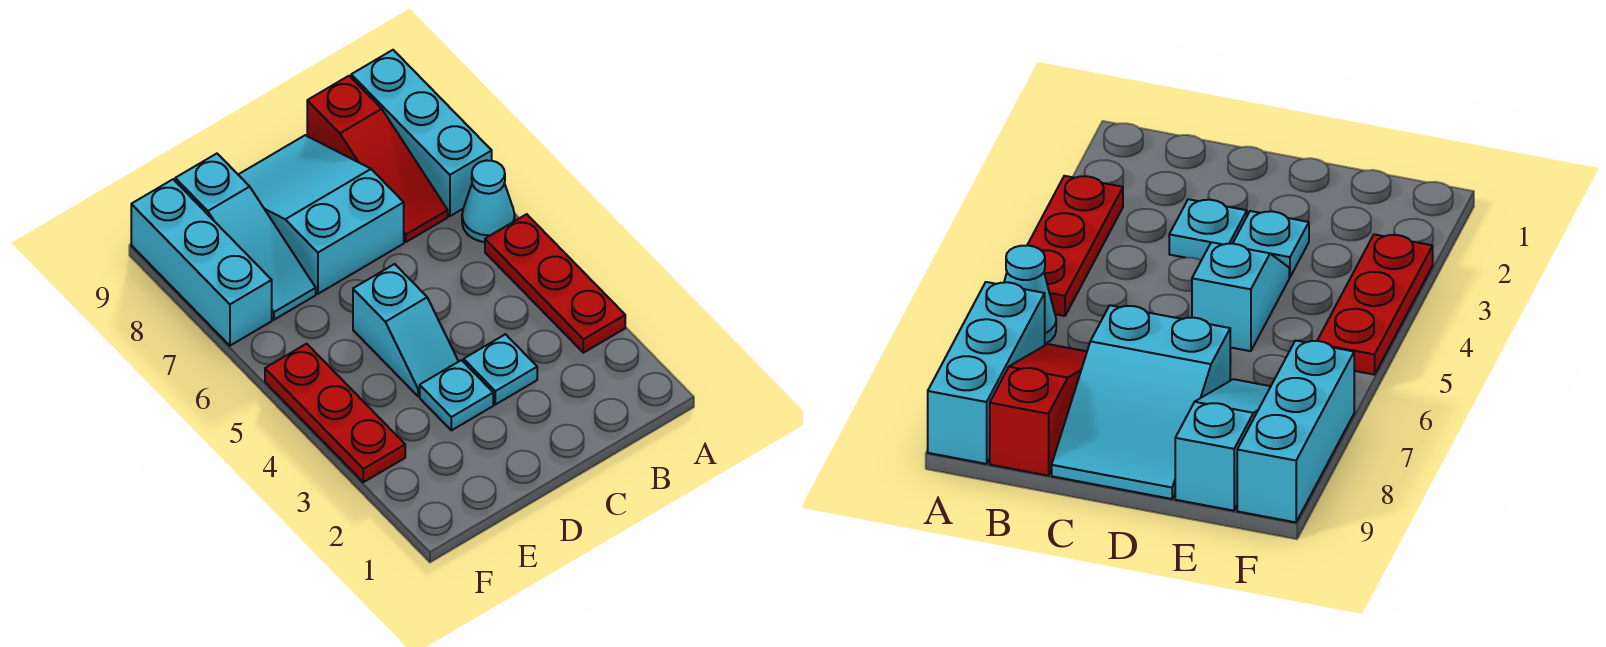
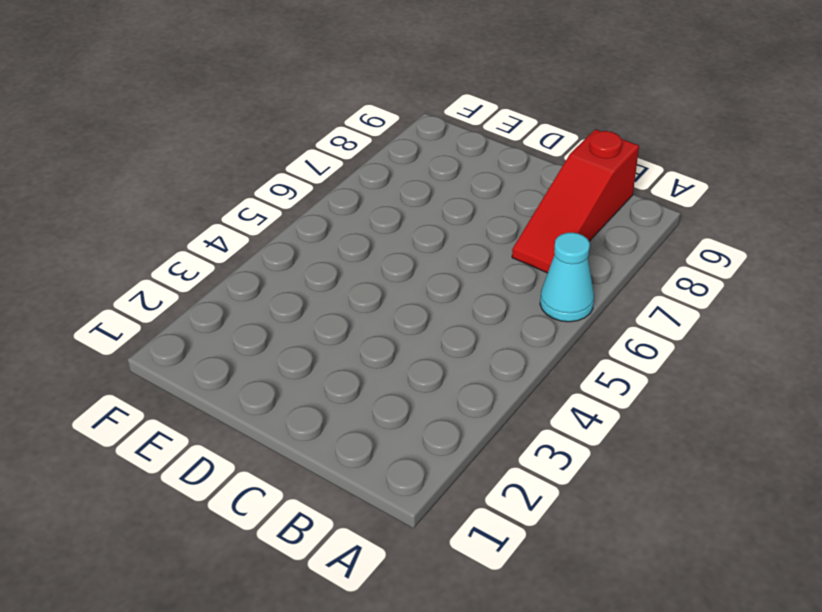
none -> red plate A3:A5 level 1
none -> cyan brick A7:A9 level 1

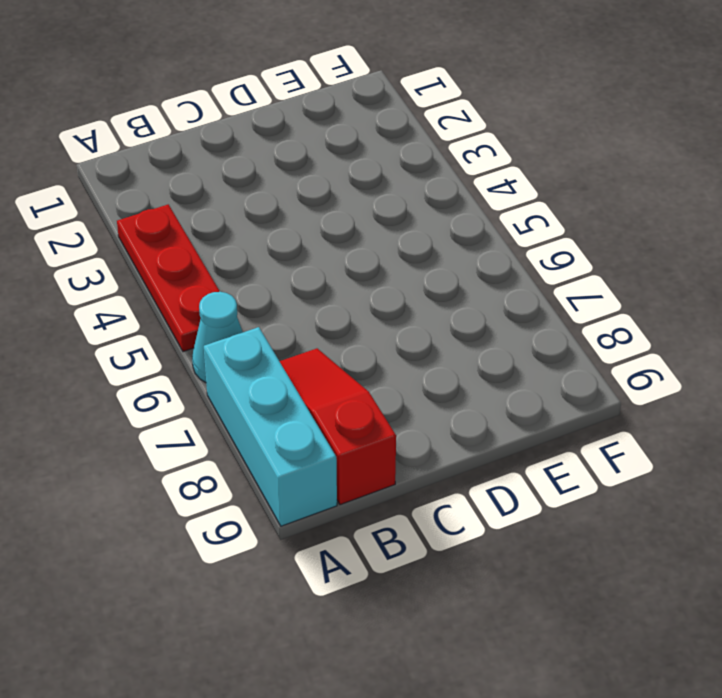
none -> cyan plate C3 level 1
none -> cyan slope C7:D9 level 1 top 7

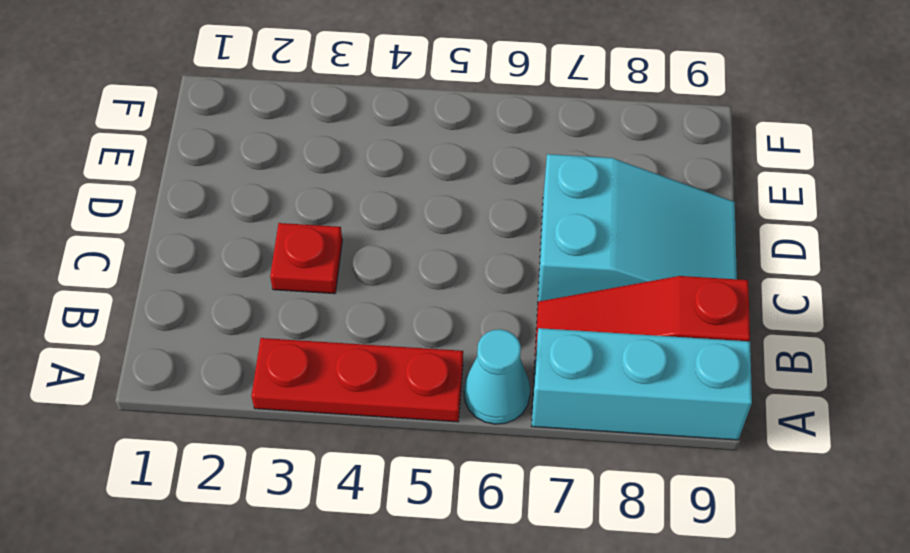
red plate C3 level 1 -> cyan plate C3 level 1
none -> cyan plate D3 level 1
none -> cyan slope D4:D5 level 1 top 5

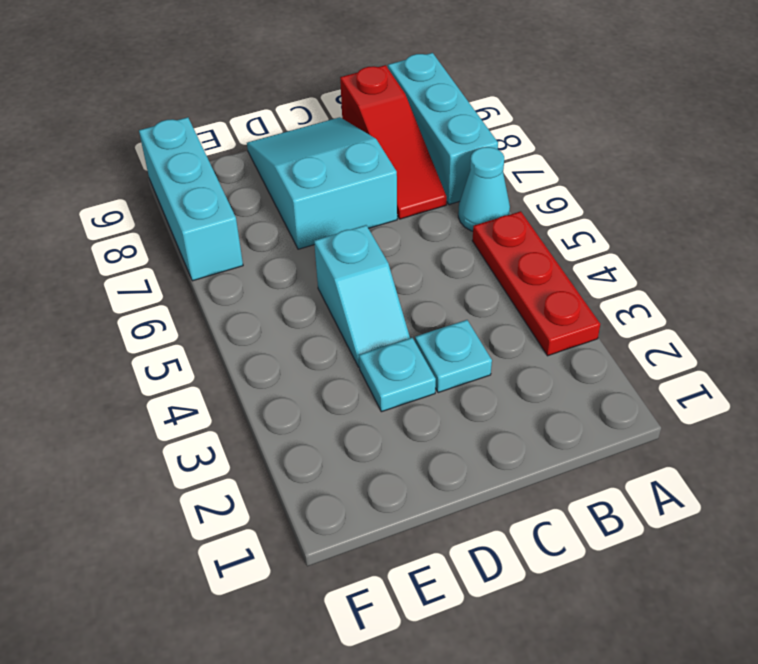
none -> cyan slope E7:E9 level 1 top 9
none -> red plate F3:F5 level 1

